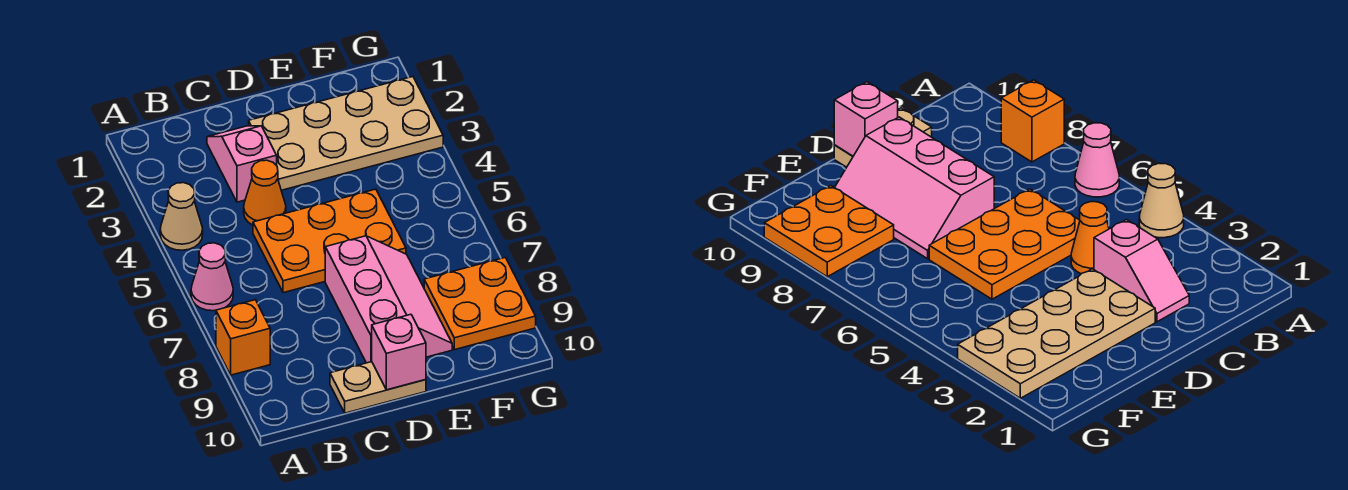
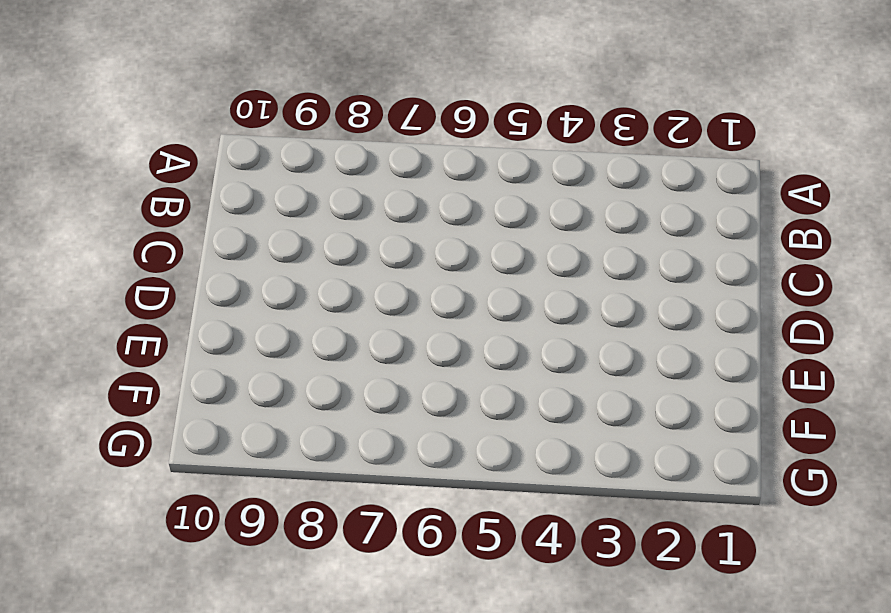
none -> tan cone A4 level 1
none -> pink cone A6 level 1

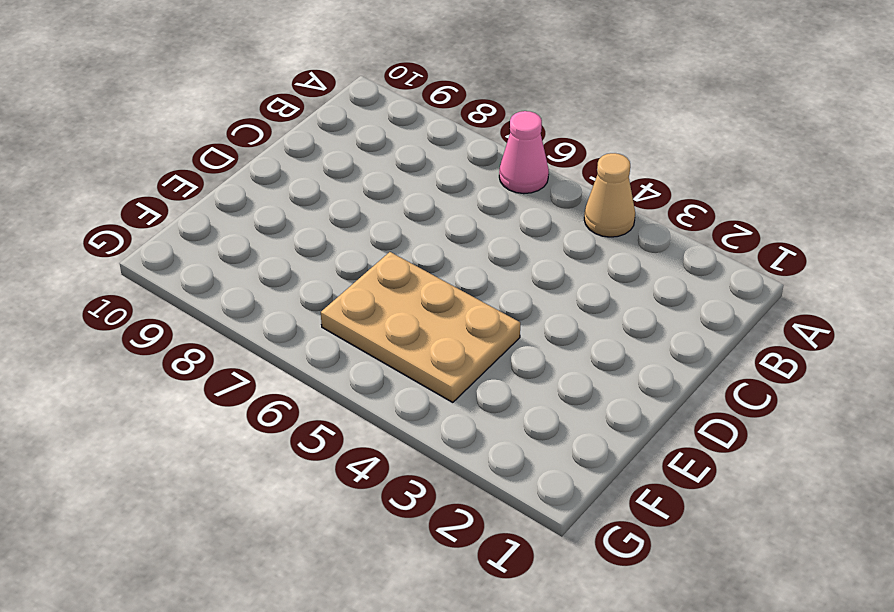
tan plate E4:F6 level 1 -> orange plate C5:E6 level 1
none -> orange brick A8 level 1
none -> pink slope C2:C3 level 1 top 3

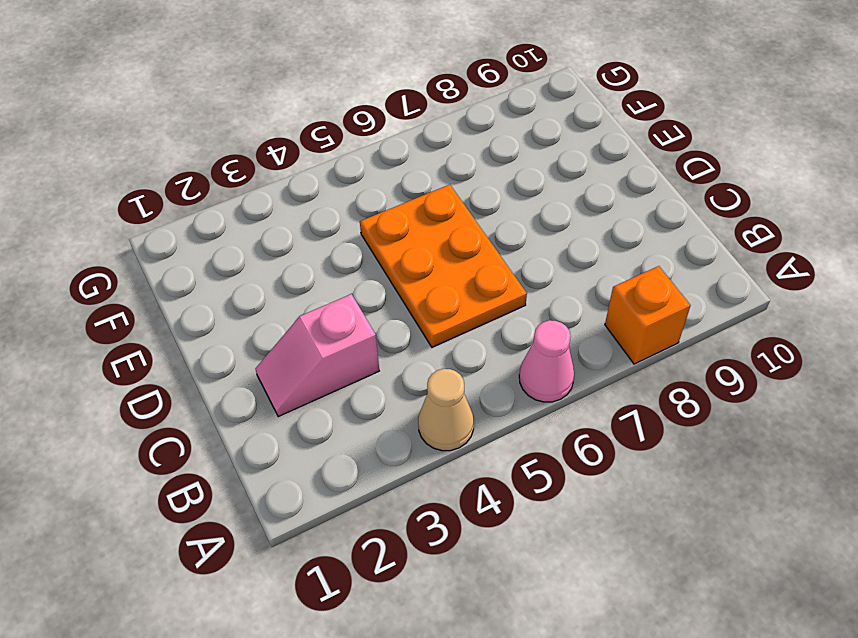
none -> orange cone C4 level 1
none -> tan plate C10:D10 level 1

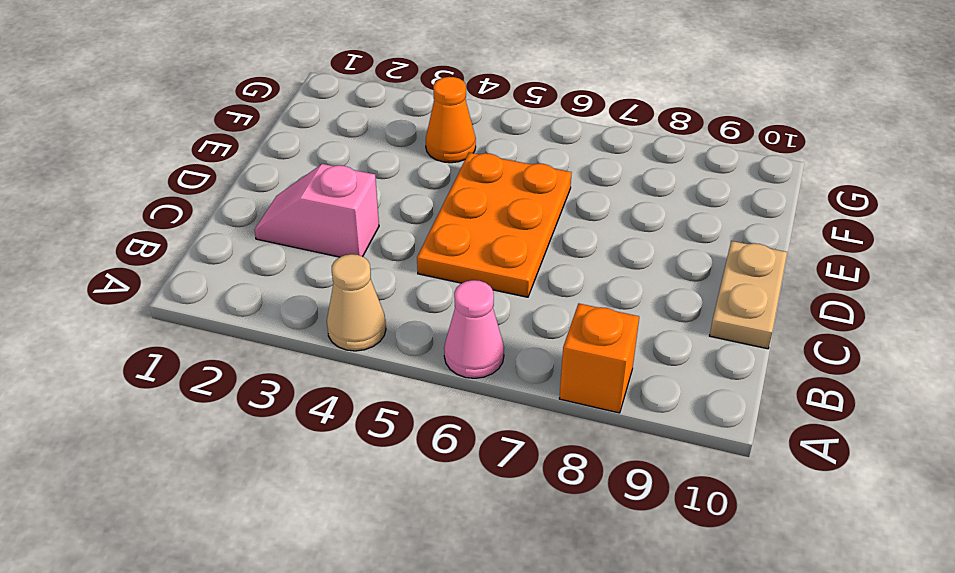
orange cone F4 level 1 -> orange cone C4 level 1
none -> tan plate D2:G3 level 1
none -> pink slope D7:E9 level 1 top D

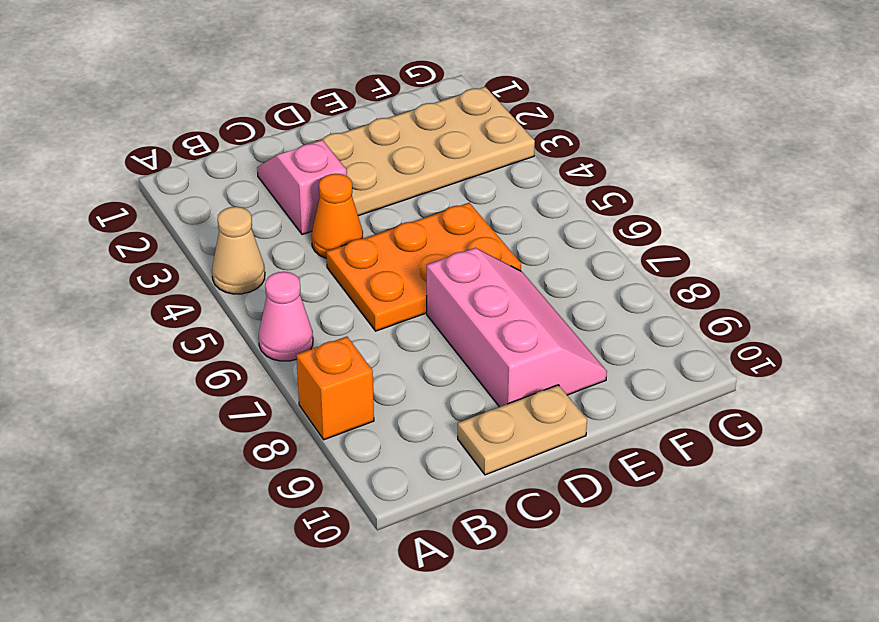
none -> orange plate F8:G9 level 1
none -> pink brick D10 level 2

